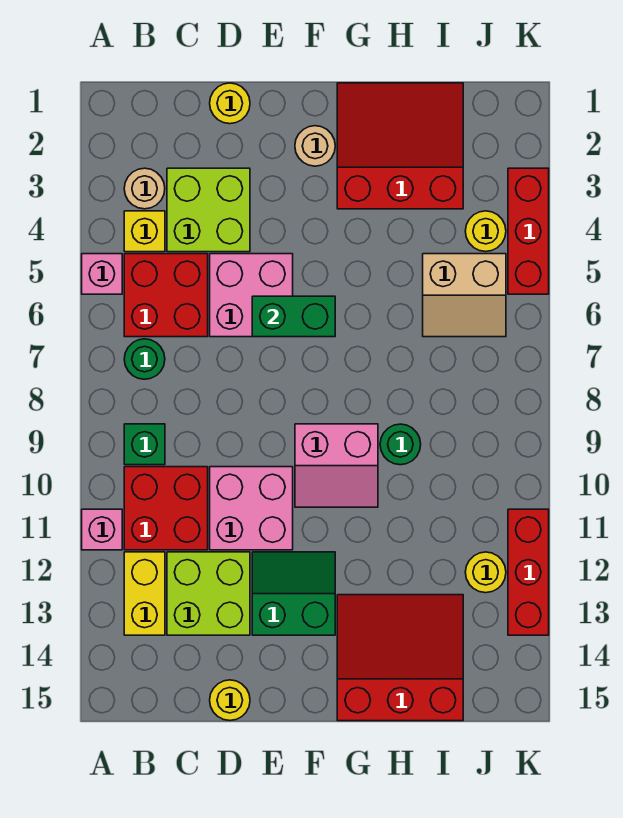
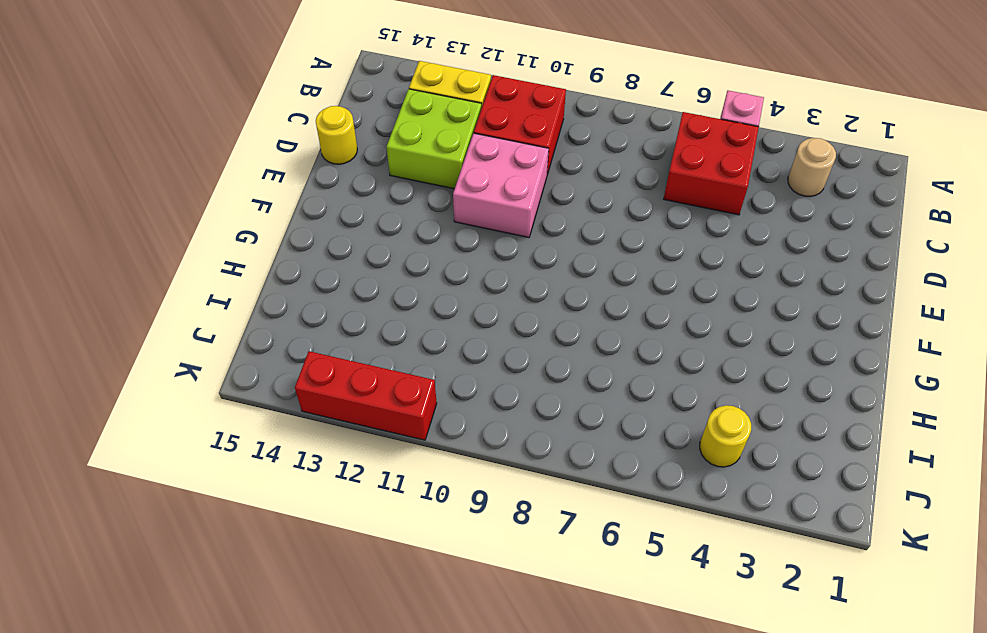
none -> pink brick A11 level 1
none -> yellow brick B4 level 1
none -> green round brick B7 level 1

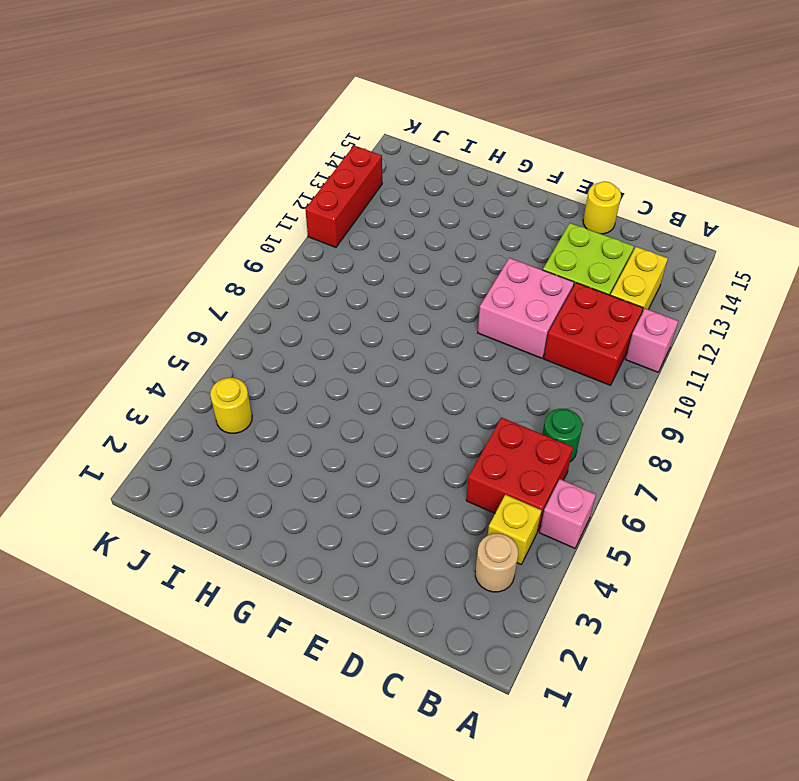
none -> green brick B9 level 1
none -> lime brick C3:D4 level 1
none -> yellow round brick D1 level 1

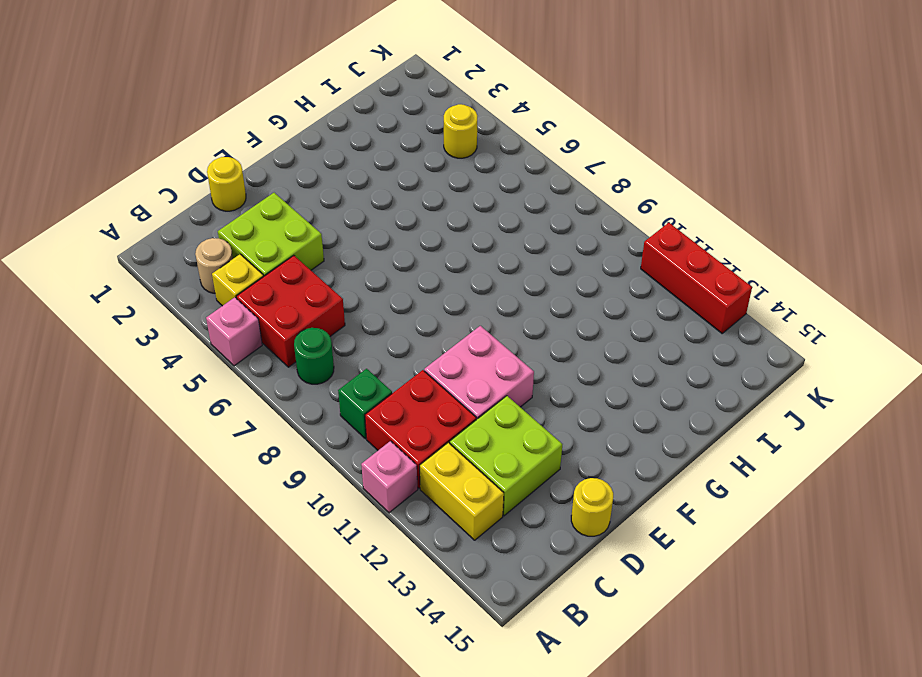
none -> pink brick D5:E6 level 1
none -> green slope E12:F13 level 1 top 13
none -> tan round brick F2 level 1

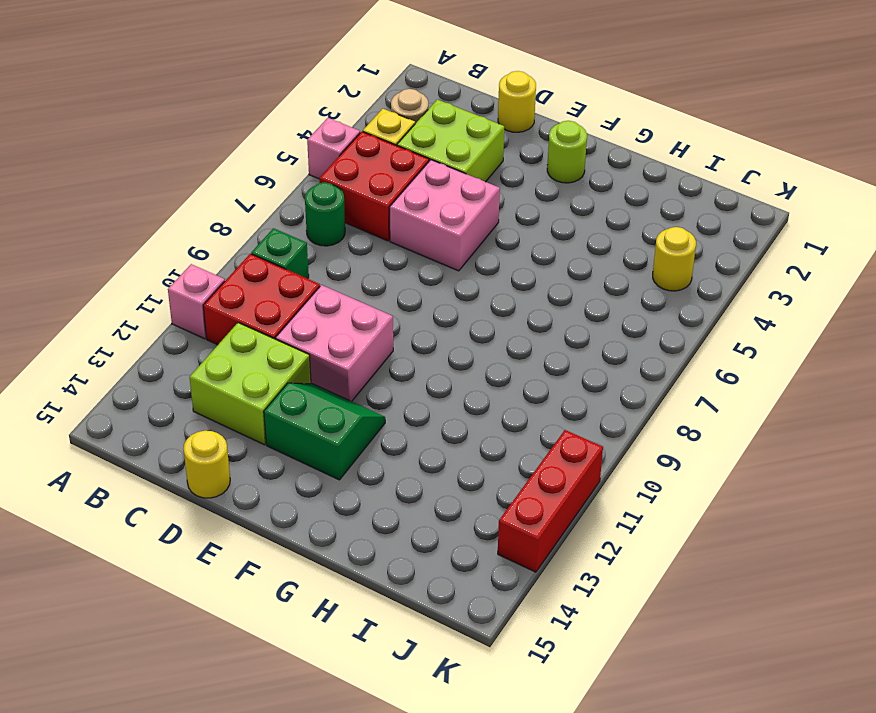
lime round brick F2 level 1 -> tan round brick F2 level 1
none -> yellow brick B12:B13 level 1
none -> pink slope F9:G10 level 1 top 9
none -> red slope G1:I3 level 1 top 3

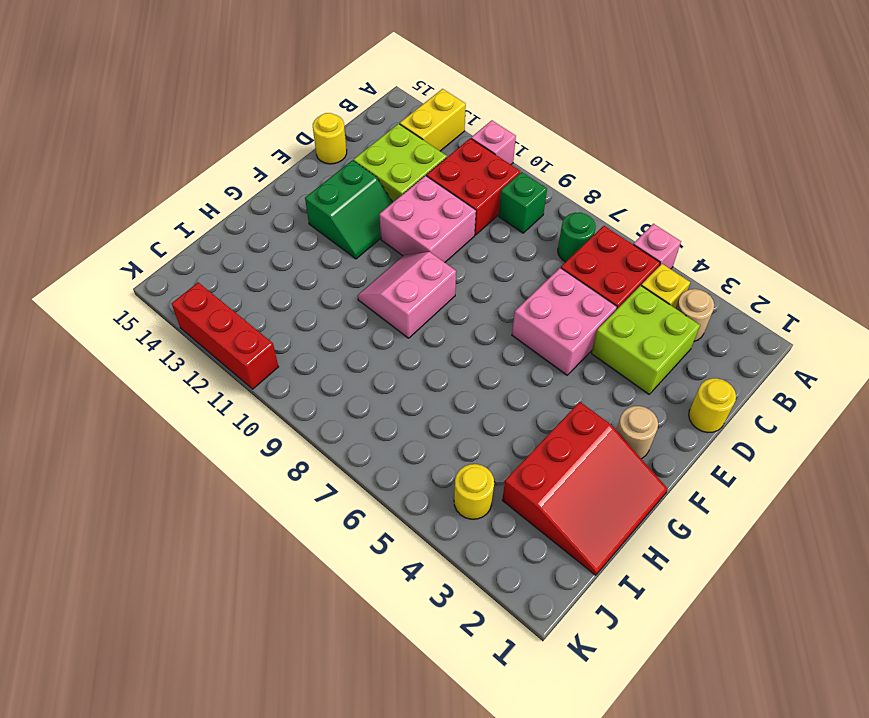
yellow brick A13:B13 level 1 -> yellow brick B12:B13 level 1
none -> red slope G13:I15 level 1 top 15
none -> green round brick H9 level 1
none -> tan slope I5:J6 level 1 top 5

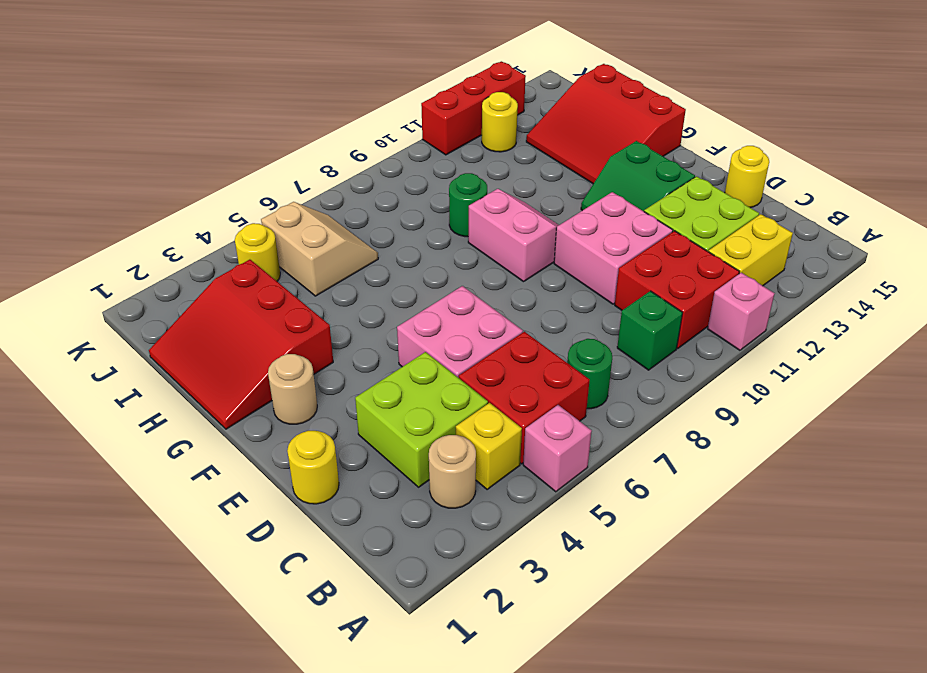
none -> red brick K3:K5 level 1
none -> green brick E6:F6 level 2

